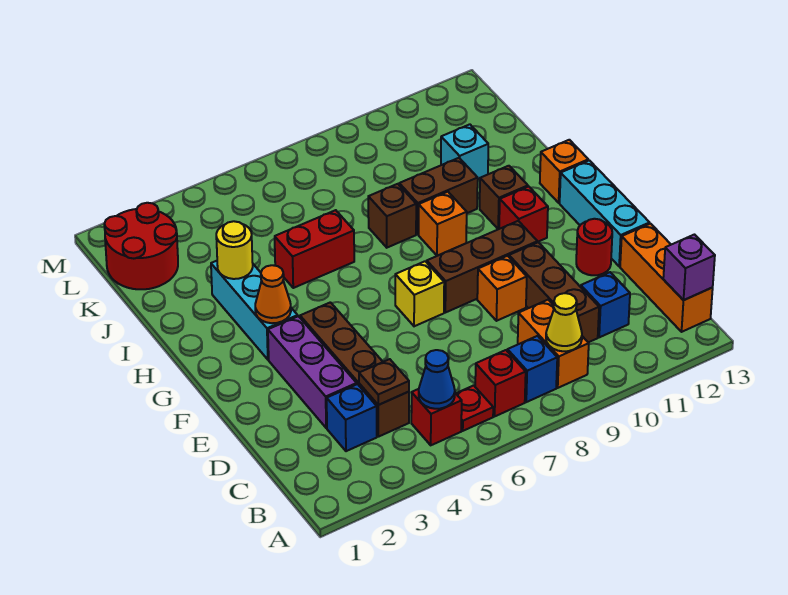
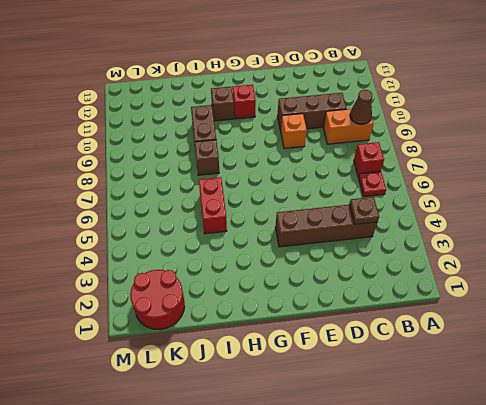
brown cone B9 level 2 -> yellow cone B9 level 2
none -> red brick B5 level 1
none -> blue brick B8 level 1
none -> orange brick B13:D13 level 1
none -> blue brick C3 level 1

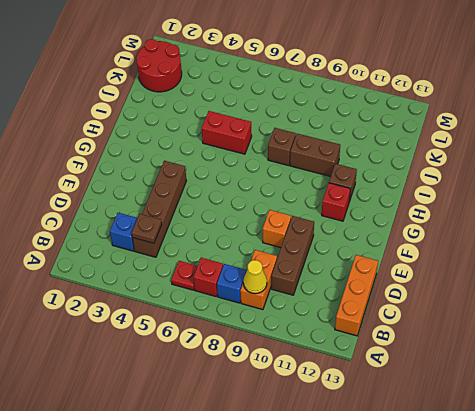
none -> red brick B5 level 1
none -> blue brick C11 level 1
none -> purple brick D3:F3 level 1
none -> red round brick E12 level 1

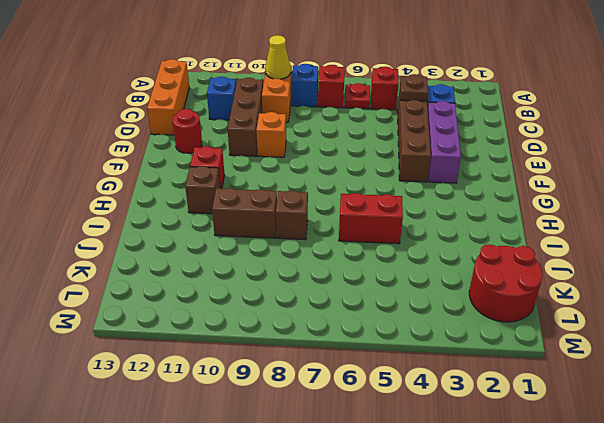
none -> cyan brick E13:G13 level 1
none -> yellow brick F7 level 1
none -> brown brick F8:F10 level 1
none -> cyan brick G3:I3 level 1

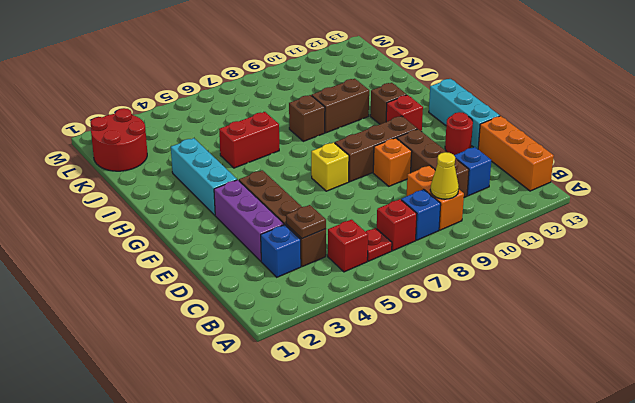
none -> orange brick H9 level 1
none -> orange brick H13 level 1
none -> cyan brick J11 level 1
none -> blue cone B5 level 2

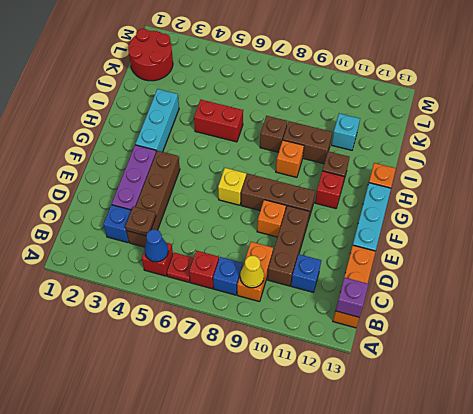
none -> red round brick E12 level 1
none -> orange cone G3 level 2
none -> yellow round brick I3 level 2

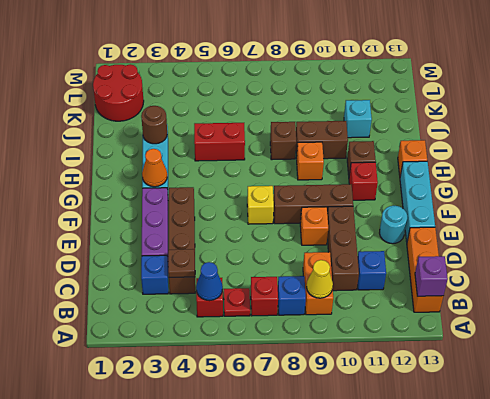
cyan round brick E12 level 1 -> red round brick E12 level 1
brown round brick I3 level 2 -> yellow round brick I3 level 2

